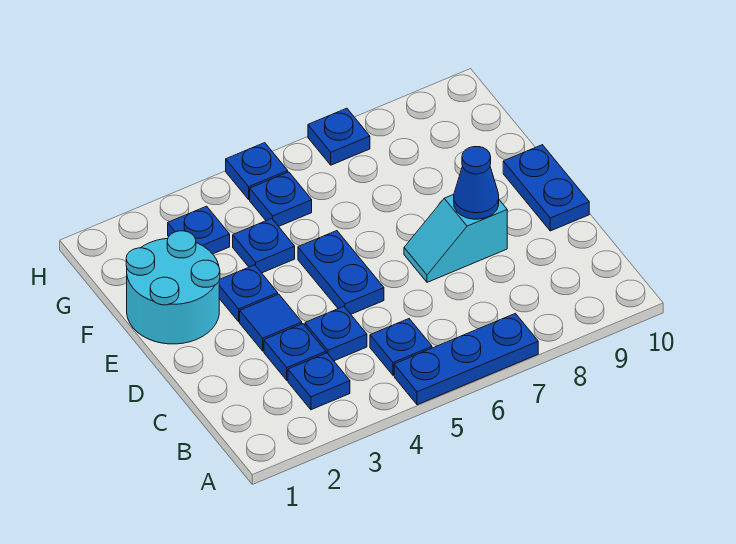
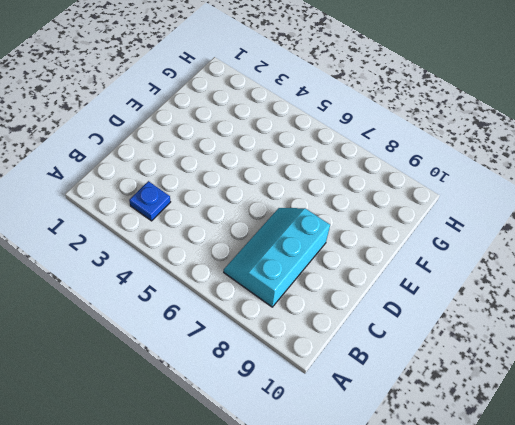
cyan slope B7:D8 level 1 top 8 -> cyan slope D7:D8 level 1 top 8
none -> blue plate A5:A7 level 1
none -> blue plate B5 level 1
none -> blue plate C3 level 1

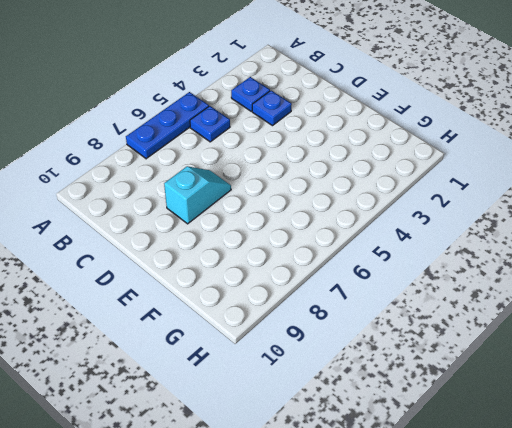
none -> blue plate C4 level 1
none -> blue tile D3 level 1
none -> blue plate D5:E5 level 1

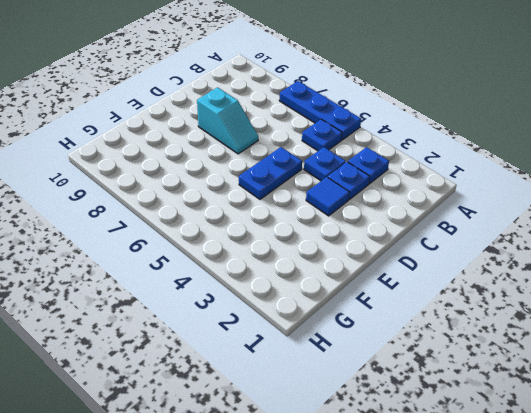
none -> blue plate D10:E10 level 1
none -> cyan round brick E1:F2 level 1
none -> blue plate E3 level 1

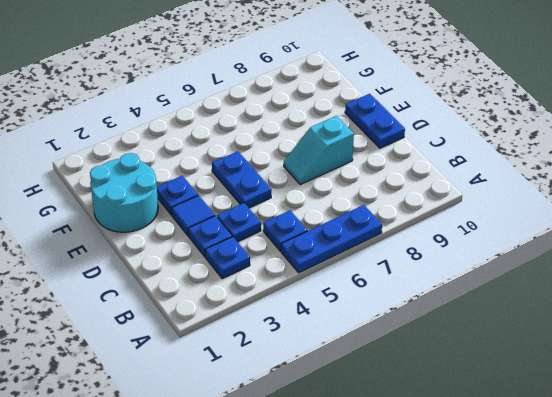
none -> blue plate F4 level 1
none -> blue plate G3 level 1
none -> blue plate G5 level 1

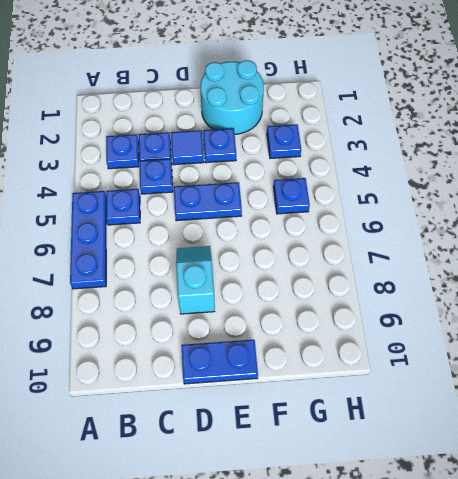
none -> blue plate F4 level 1
none -> blue plate H5 level 1
none -> blue plate H7 level 1

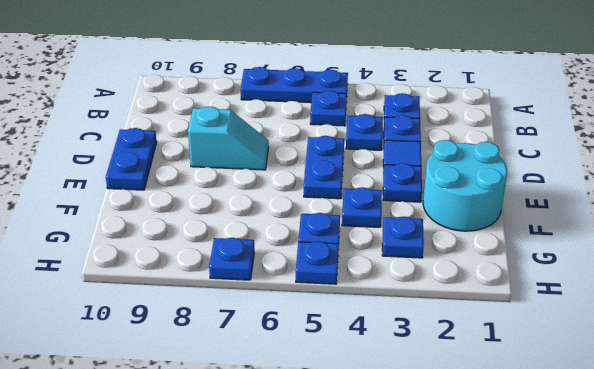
none -> blue cone D8 level 2

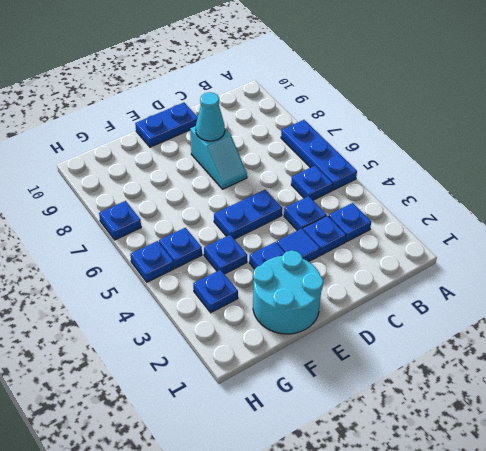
cyan cone D8 level 2 -> blue cone D8 level 2

